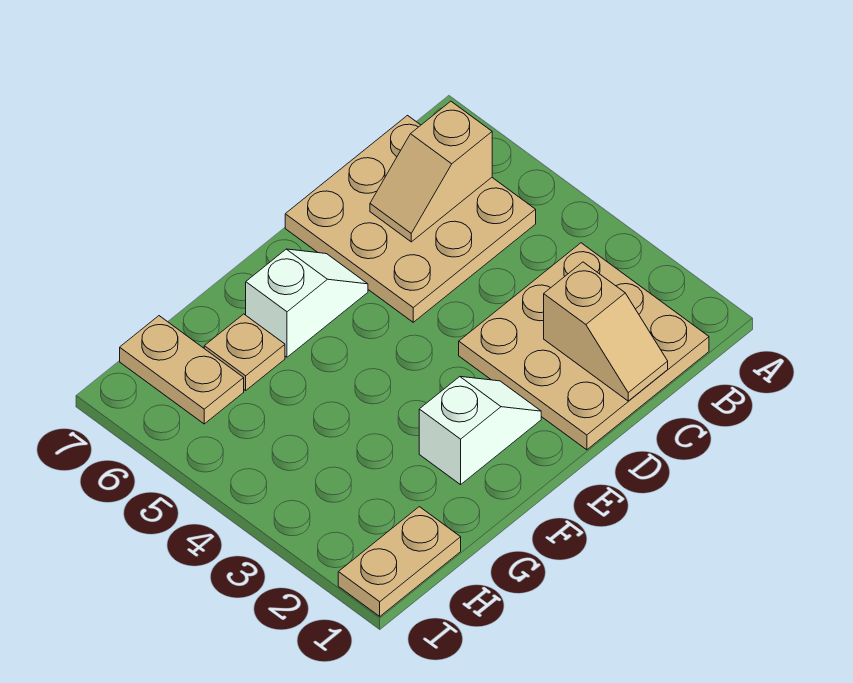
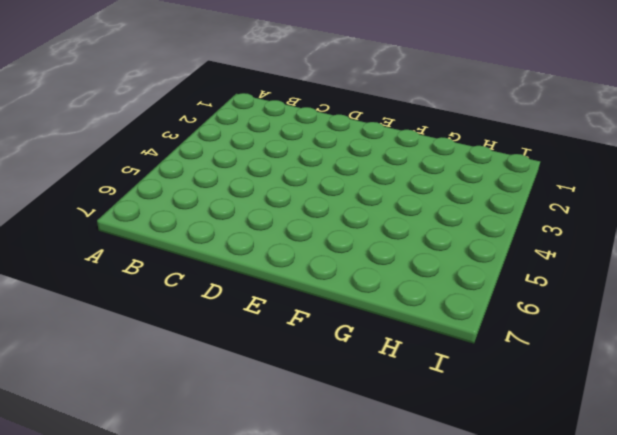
none -> tan plate B1:D3 level 1
none -> tan plate B5:D7 level 1

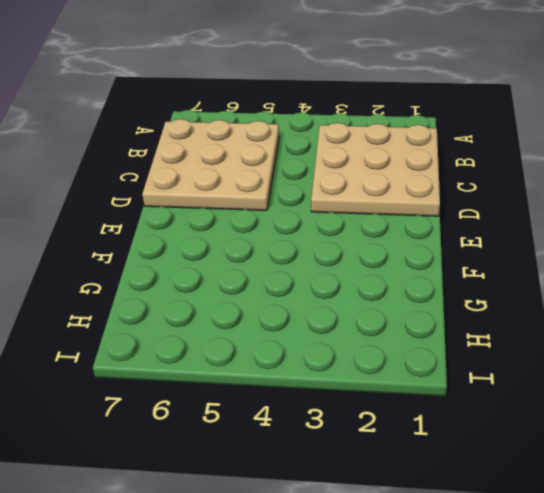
none -> white slope E2:F2 level 1 top F
none -> white slope E6:F6 level 1 top F

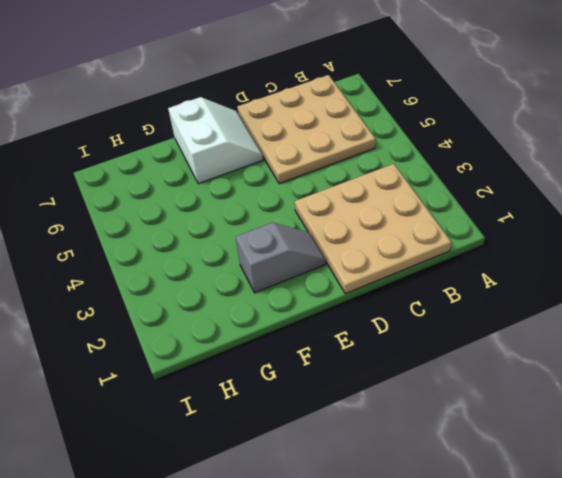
grey slope E2:F2 level 1 top F -> white slope E2:F2 level 1 top F
white slope E6:F7 level 1 top F -> white slope E6:F6 level 1 top F
none -> tan plate G6 level 1
none -> tan plate H1:I1 level 1

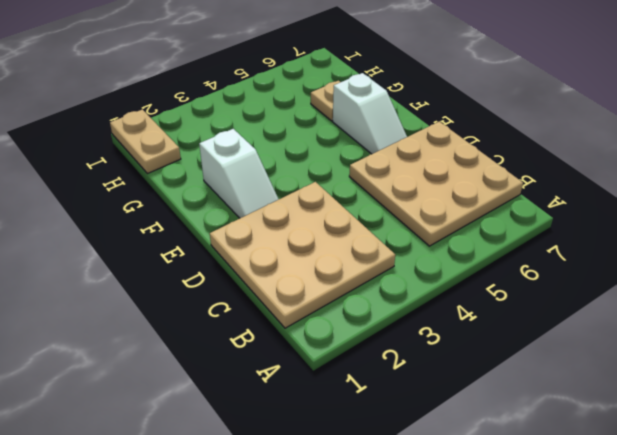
none -> tan plate H6:H7 level 1
none -> tan slope B6:C6 level 2 top B

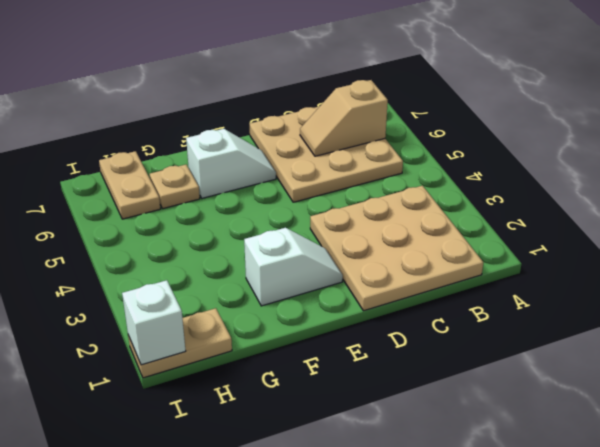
white brick I1 level 2 -> none
none -> tan slope C1:C2 level 2 top 2

